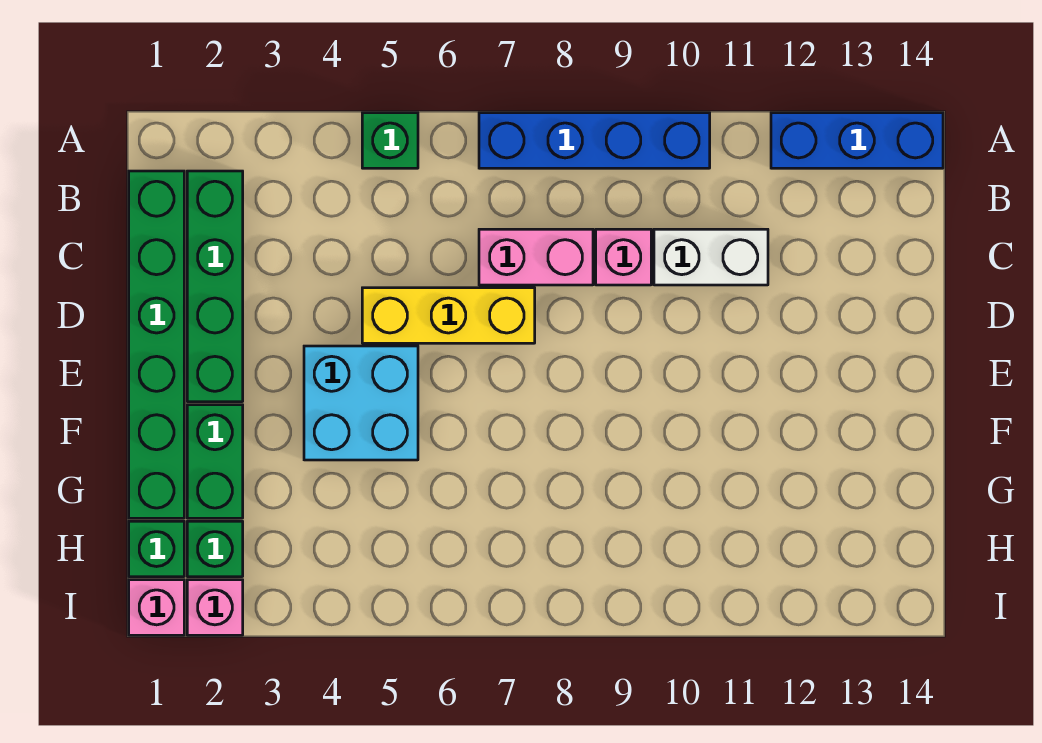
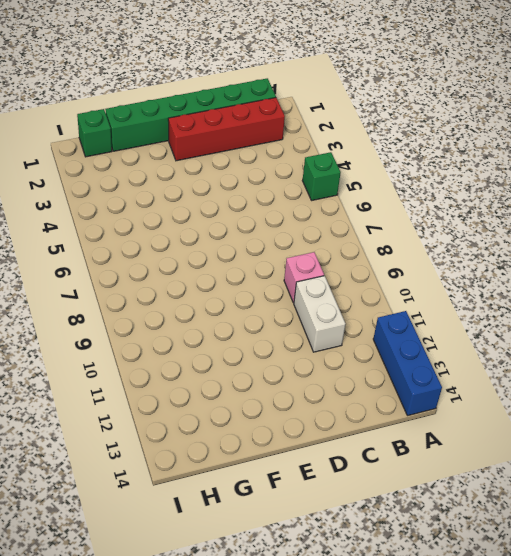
red brick B2:E2 level 1 -> green brick B2:E2 level 1
none -> blue brick A7:A10 level 1
none -> pink brick C7:C8 level 1
none -> yellow brick D5:D7 level 1

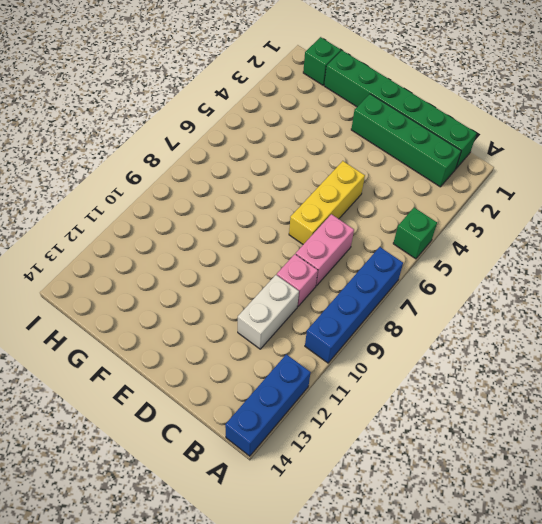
none -> cyan brick E4:F5 level 1
none -> green brick F2:G2 level 1
none -> green brick H2 level 1

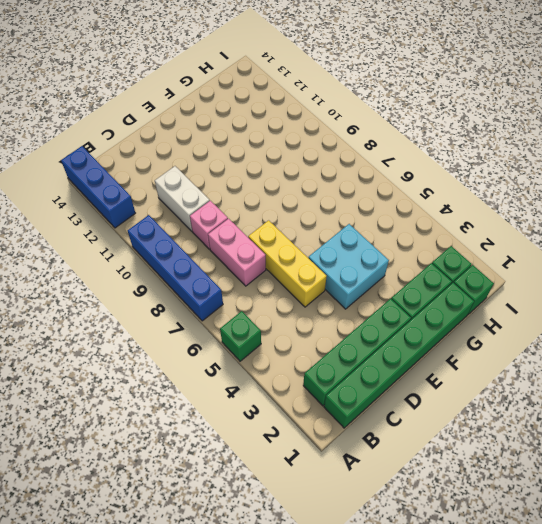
none -> pink brick I1 level 1
none -> pink brick I2 level 1

